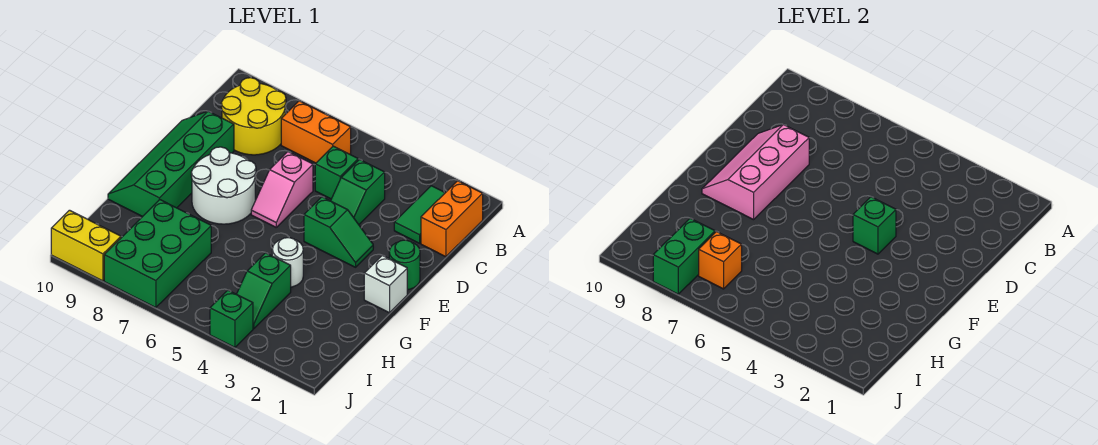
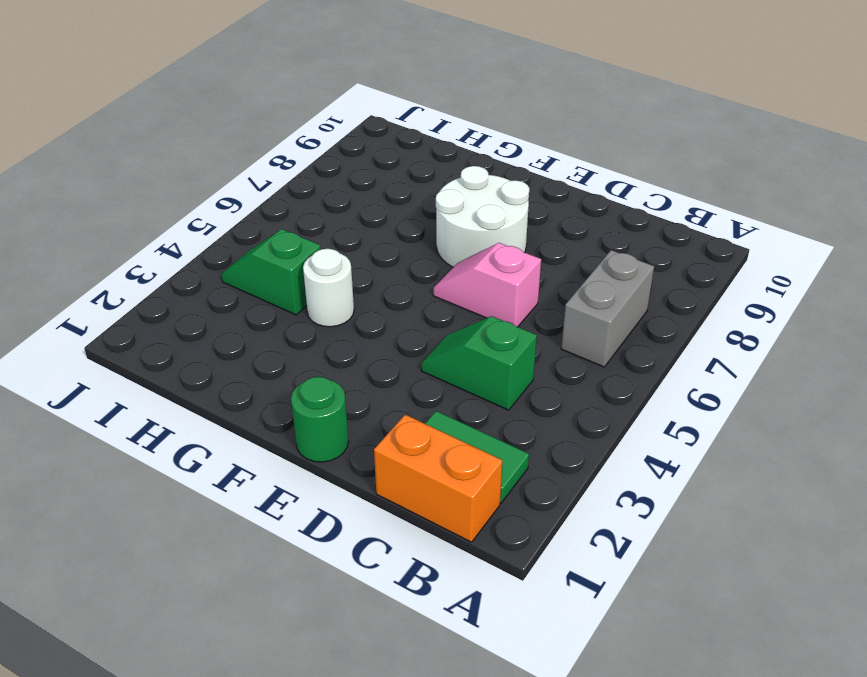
grey brick B6:B7 level 1 -> orange brick B6:B7 level 1
none -> yellow round brick B8:C9 level 1
none -> green brick C5 level 1
none -> green slope D9:G10 level 1 top 9

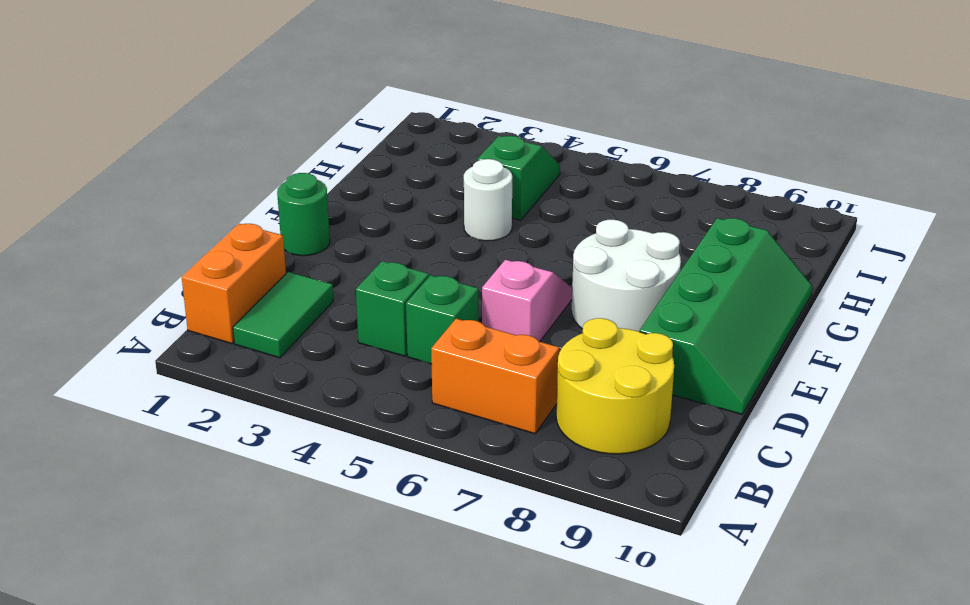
none -> green slope E3:E4 level 1 top 4
none -> white brick F1 level 1
none -> green brick H7:J8 level 1

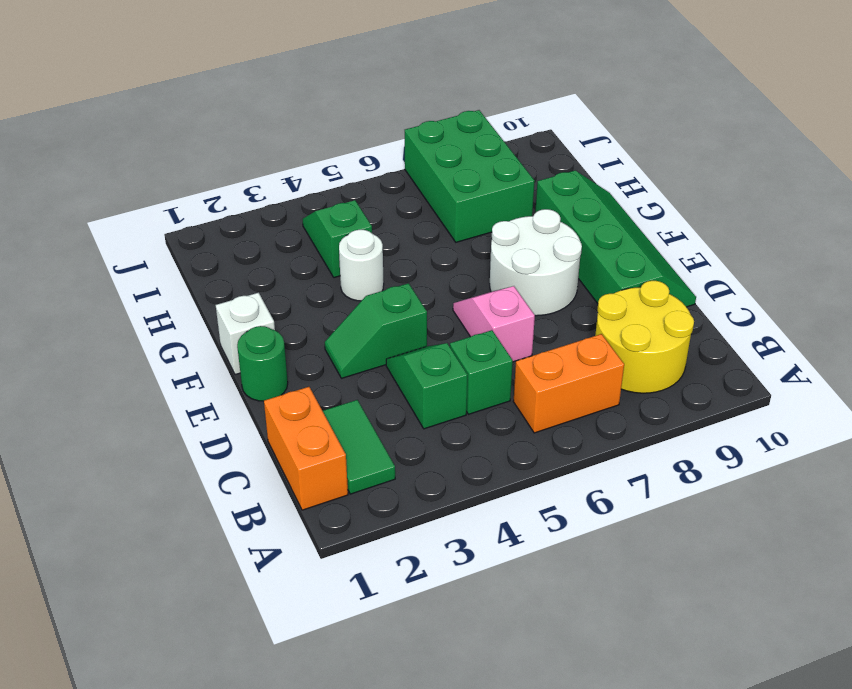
none -> green brick J4 level 1
none -> yellow brick J9:J10 level 1
none -> pink slope D8:F9 level 2 top 8

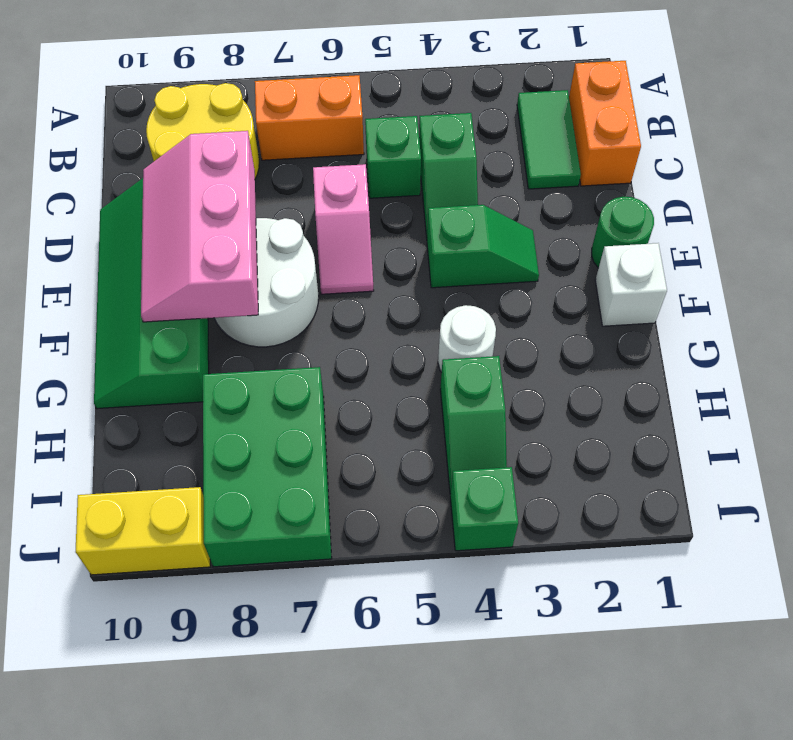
none -> green brick E4 level 2
none -> orange brick I7 level 2
none -> green brick I8:J8 level 2

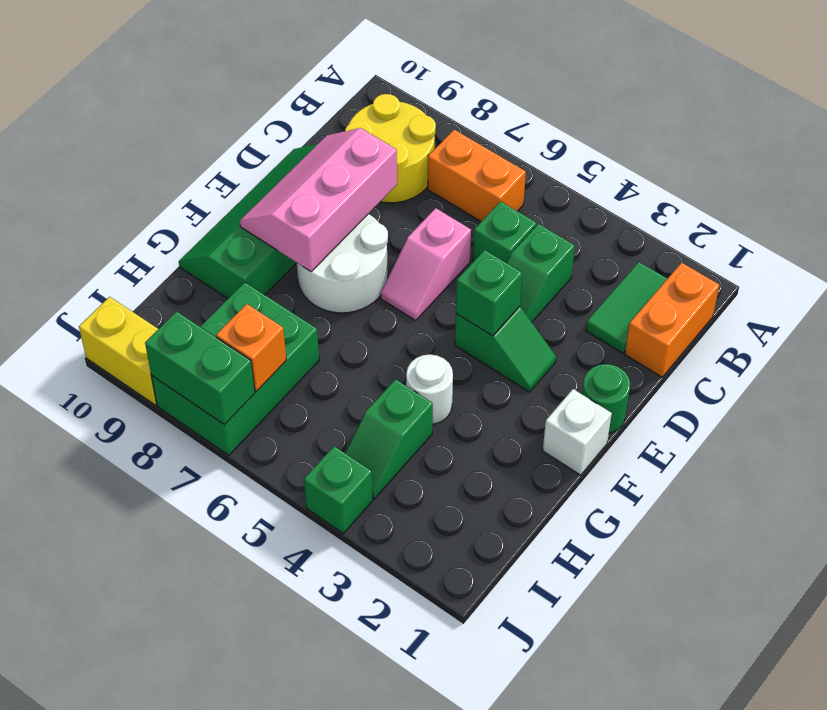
green brick J7:J8 level 2 -> green brick I8:J8 level 2

